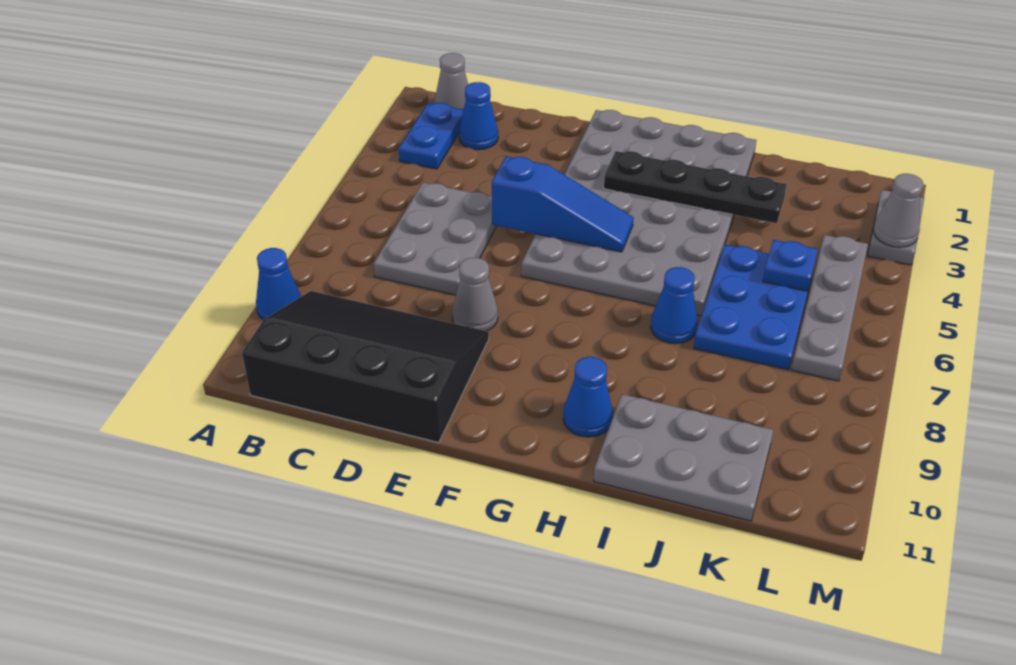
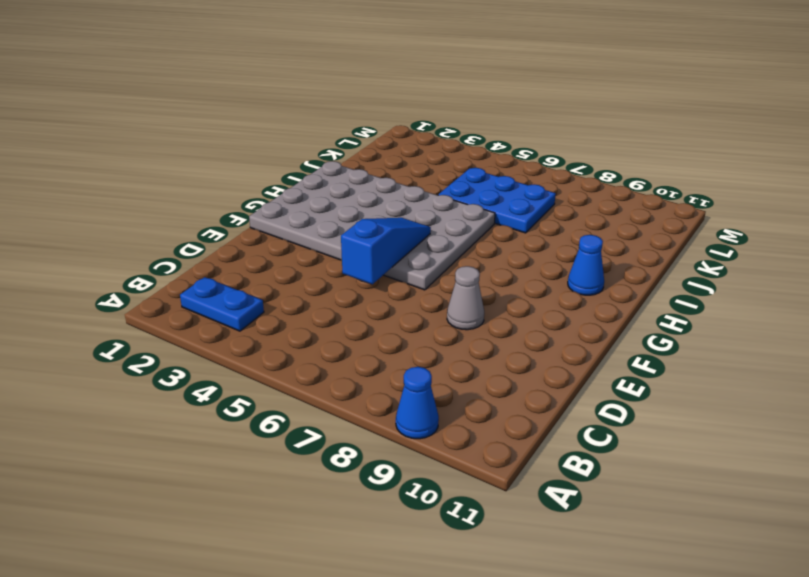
none -> grey cone B1 level 1
none -> black slope B9:E11 level 1 top 11
none -> blue cone C2 level 1

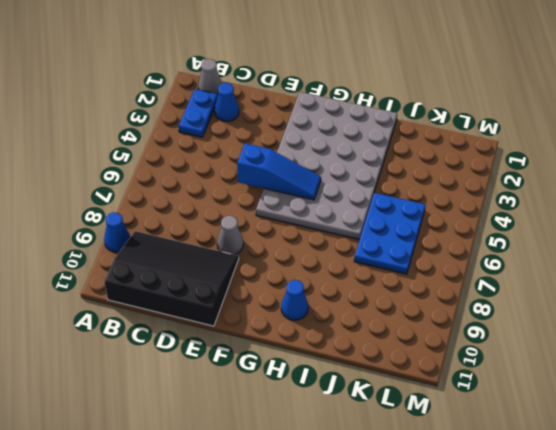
none -> grey plate C5:D7 level 1
none -> blue cone I7 level 1
none -> grey plate I10:K11 level 1

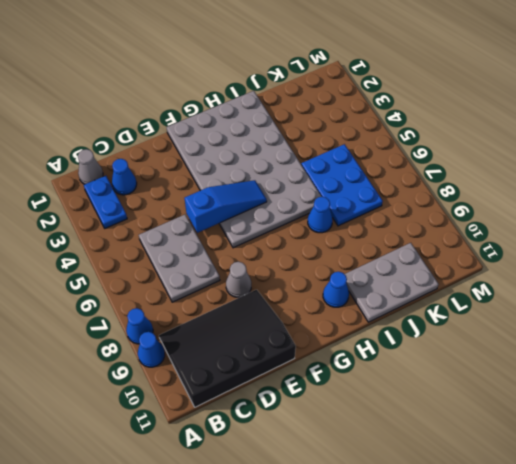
blue cone A8 level 1 -> none
none -> grey plate L4:L7 level 1
none -> grey plate M2:M3 level 1
none -> black plate G3:J3 level 2

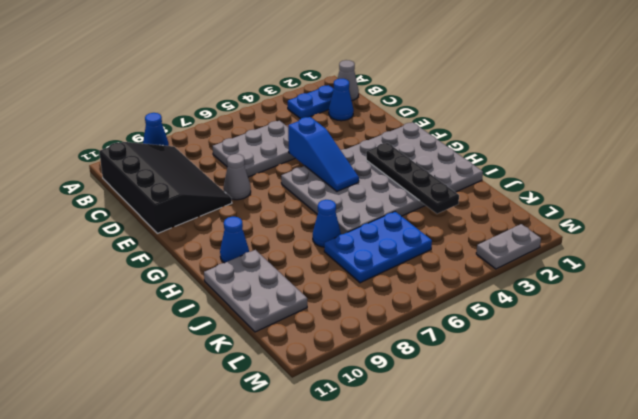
none -> grey plate L4:L7 level 1
none -> blue plate K5 level 2
none -> grey cone M3 level 2

